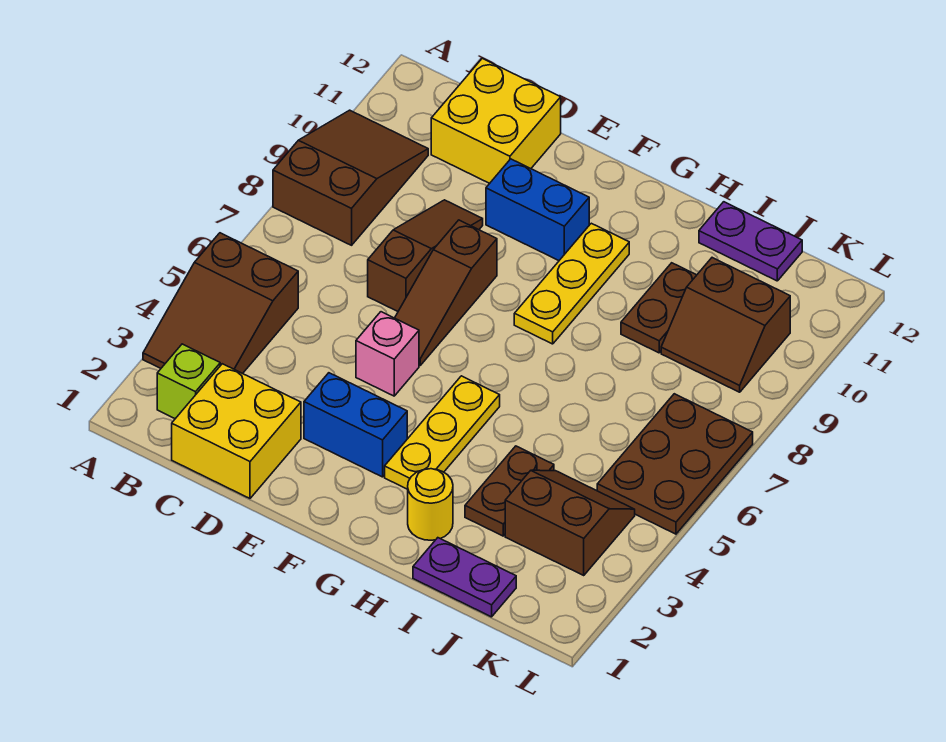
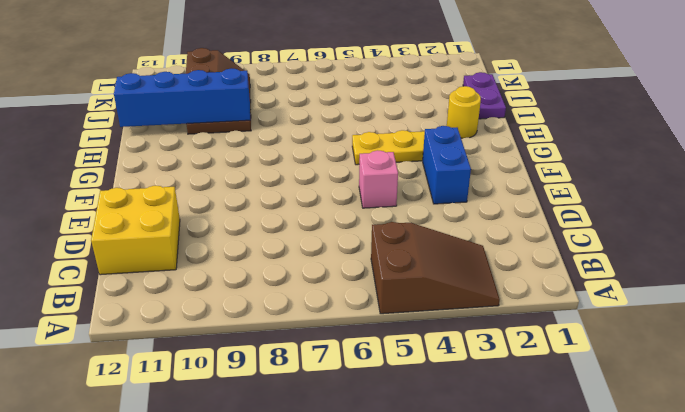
blue brick I9:I12 level 2 -> none
none -> brown slope A8:B10 level 1 top 8
none -> lime brick B2 level 1
none -> yellow brick C1:D2 level 1

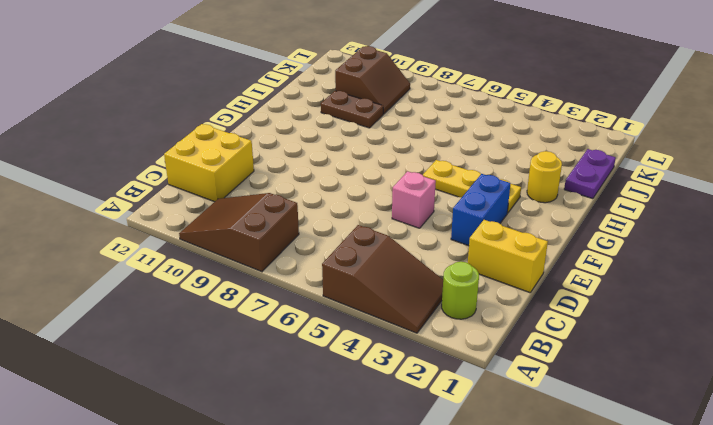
lime round brick B2 level 1 -> lime brick B2 level 1
yellow brick D1:D2 level 1 -> yellow brick C1:D2 level 1
none -> brown slope D7:D9 level 1 top 7
none -> brown slope E6:E8 level 1 top 8
none -> blue brick E10:F10 level 1

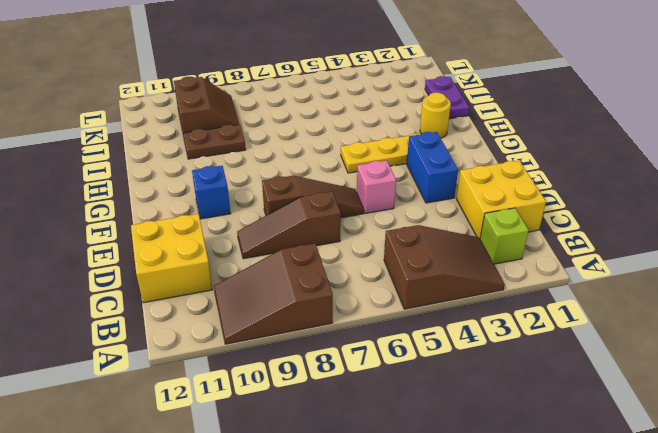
blue brick F10 level 1 -> blue brick E10:F10 level 1
none -> yellow plate G8:G10 level 1
none -> brown plate I3:I4 level 1
none -> purple plate I12:J12 level 1

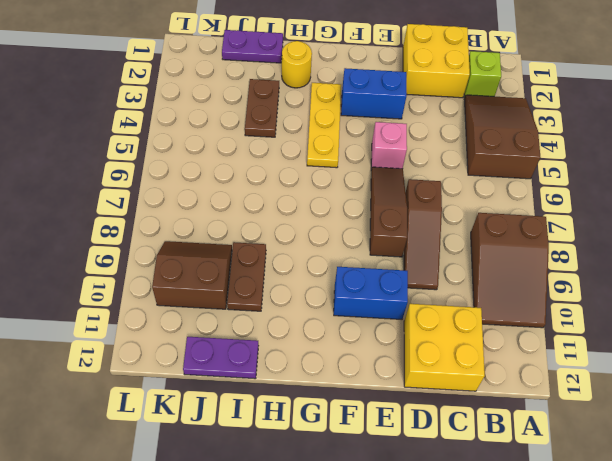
none -> yellow plate G8:G10 level 1
none -> brown slope J3:K4 level 1 top 3
none -> brown plate K5:L7 level 1

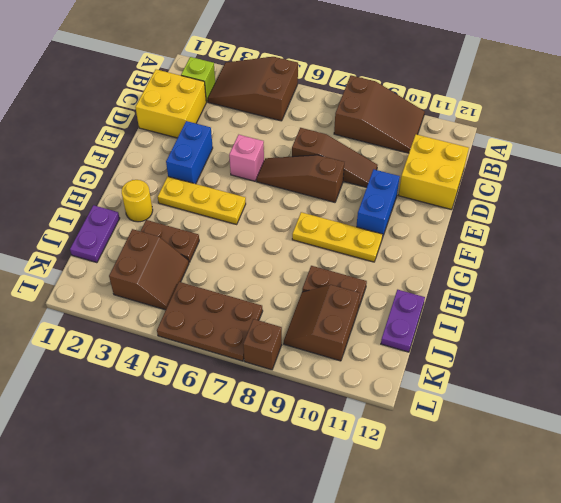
brown brick L8 level 1 -> none

